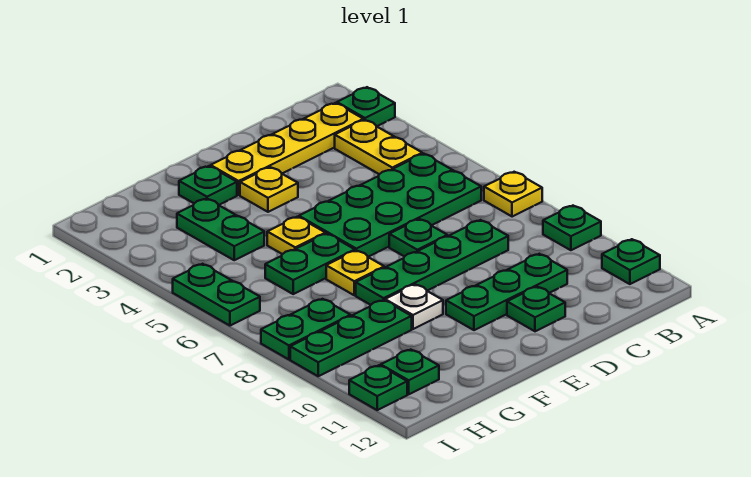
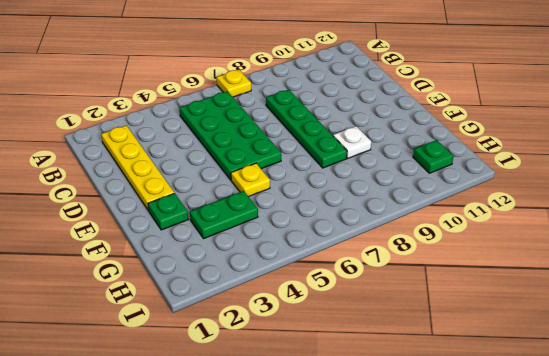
none -> green plate A2 level 1
none -> green plate A9 level 1
none -> green plate A11 level 1

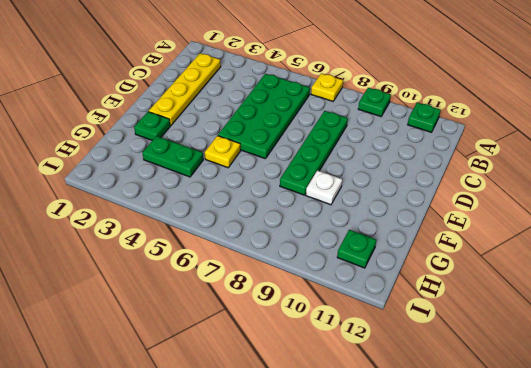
none -> green plate A2 level 1
none -> yellow plate B3:B4 level 1
none -> green plate C10:E10 level 1

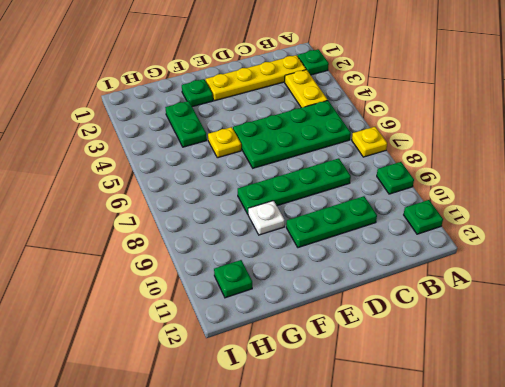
none -> green plate D7 level 1
none -> green plate D11 level 1
none -> yellow plate E3 level 1

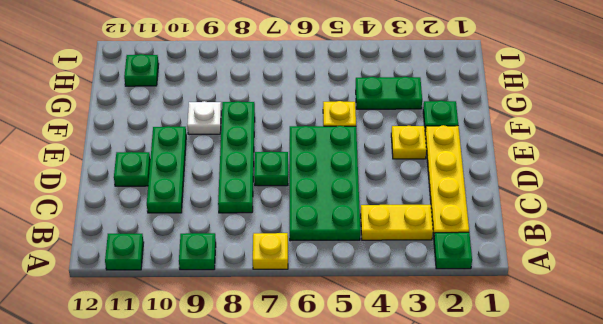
none -> green plate F6:G6 level 1
none -> yellow plate F7 level 1
none -> green plate G9:I9 level 1

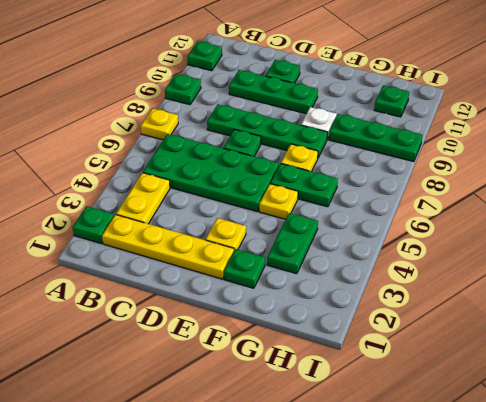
none -> green plate H8:I8 level 1
none -> green plate I5:I6 level 1
none -> green plate I11 level 1

